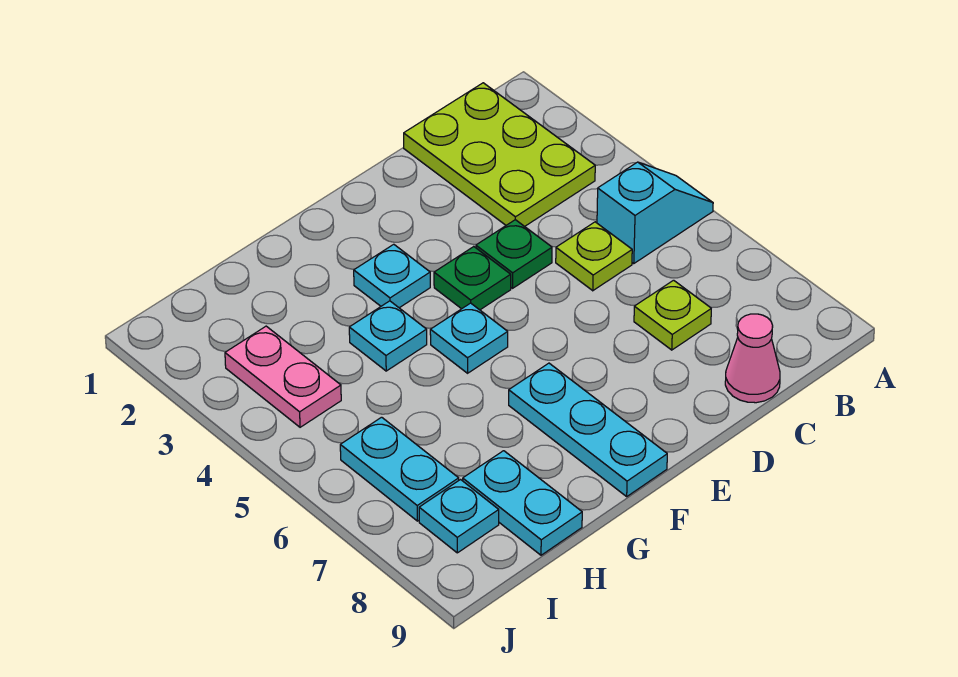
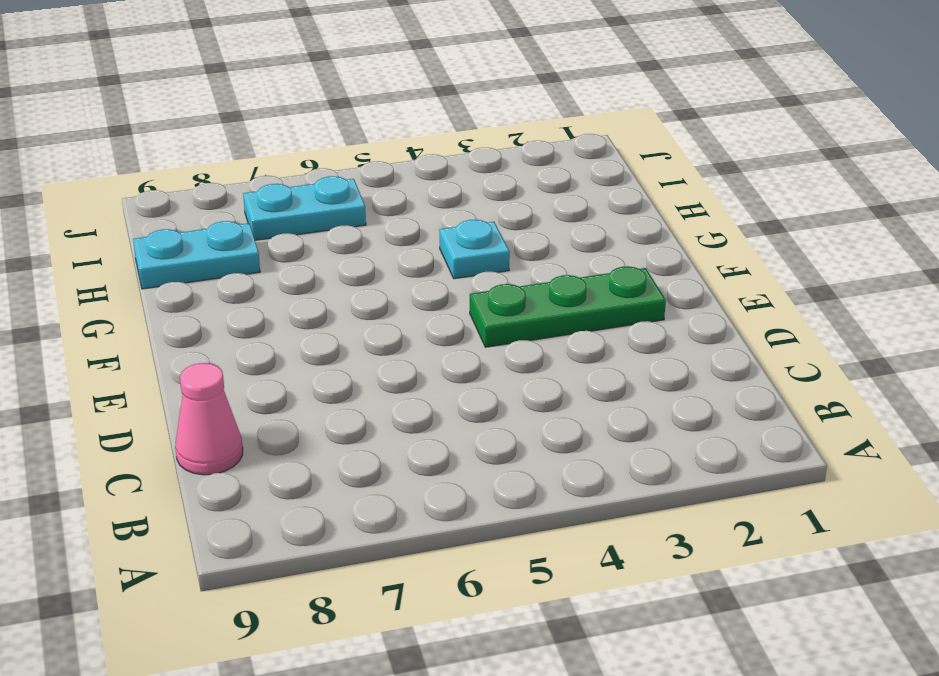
green plate E2:E4 level 1 -> green plate E4 level 1
none -> cyan slope A5:B5 level 1 top B
none -> lime plate B1:C3 level 1
none -> lime plate C5 level 1

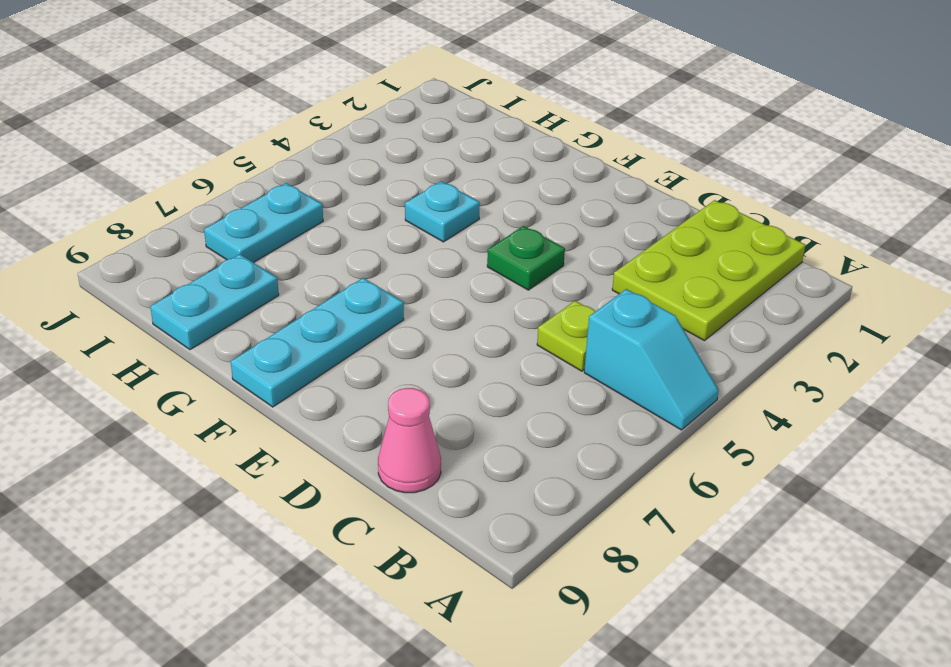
none -> lime plate C7 level 1
none -> green plate D4 level 1
none -> cyan plate F3 level 1

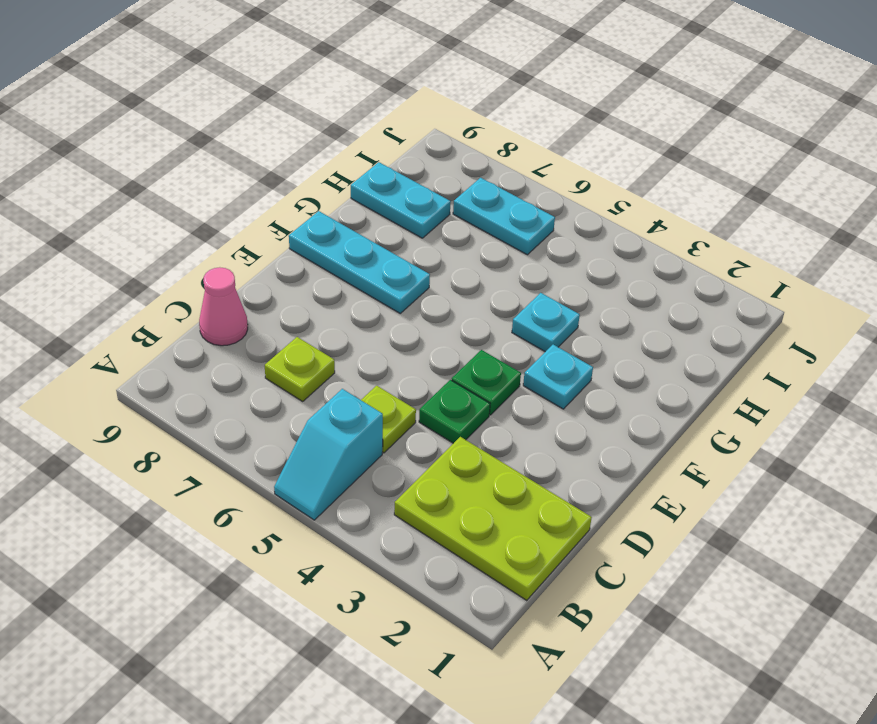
none -> cyan plate F5 level 1
none -> pink plate I3:I4 level 1
none -> cyan plate I8 level 1

